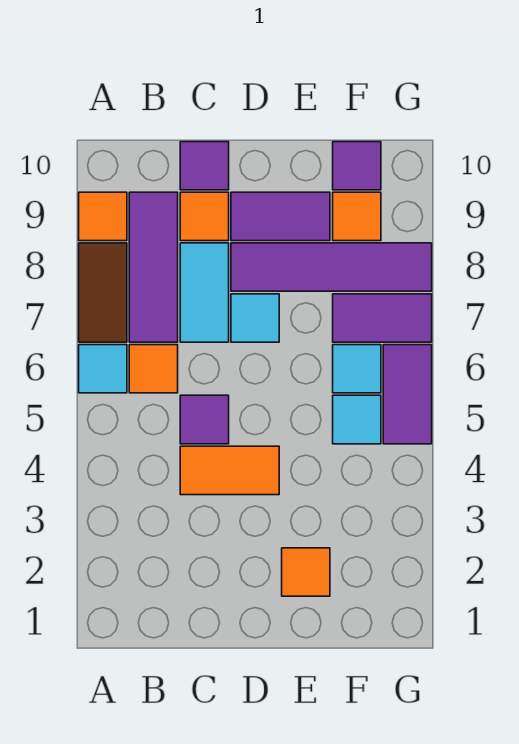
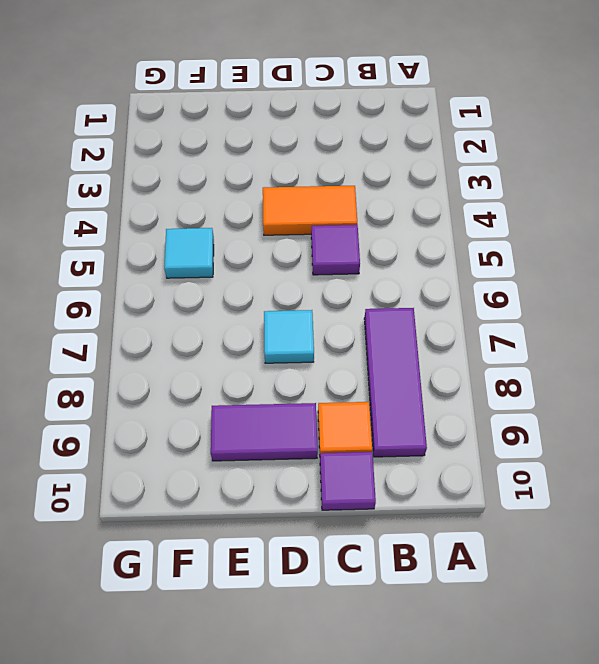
none -> cyan tile A6 level 1
none -> brown tile A7:A8 level 1
none -> orange tile A9 level 1

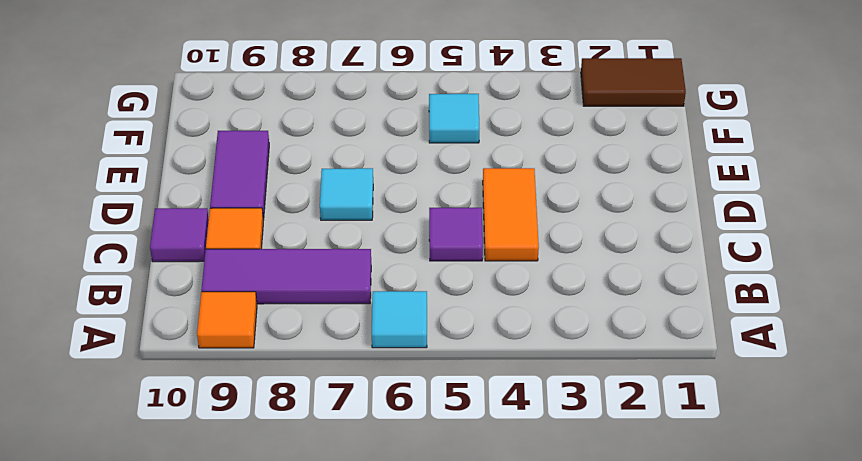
brown tile G1:G2 level 1 -> brown tile A7:A8 level 1
none -> orange tile B6 level 1
none -> cyan tile C7:C8 level 1
none -> purple tile D8:G8 level 1

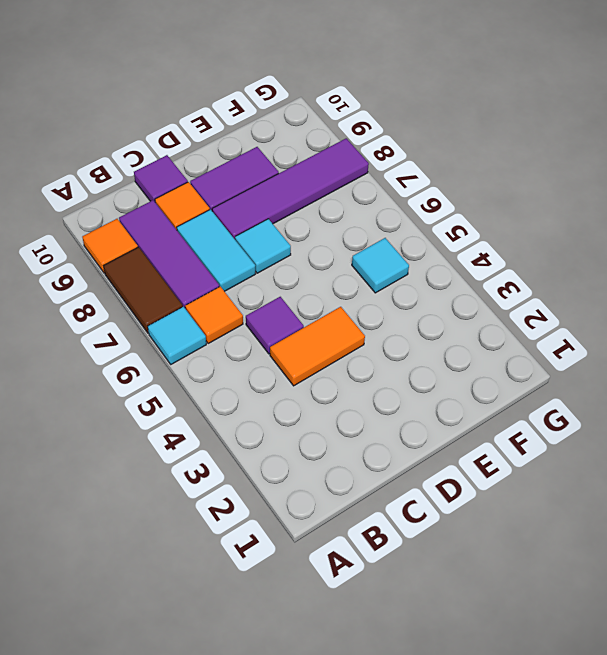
none -> orange tile E2 level 1
none -> cyan tile F6 level 1
none -> purple tile F7:G7 level 1

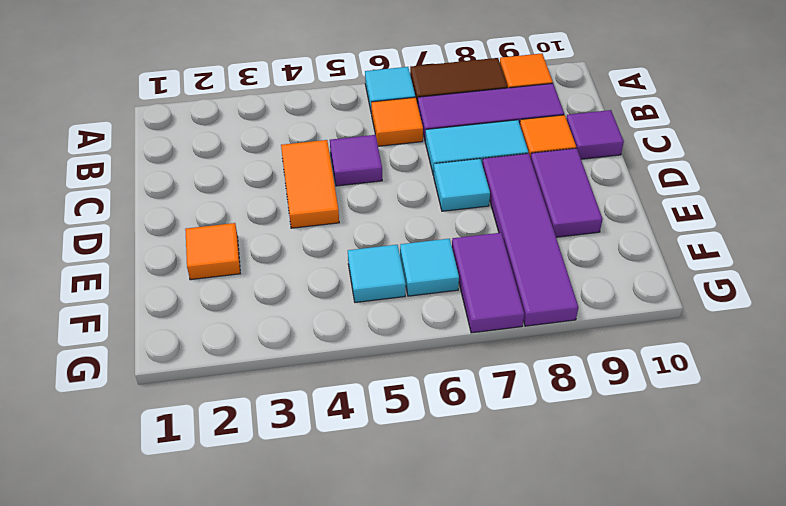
none -> orange tile F9 level 1
none -> purple tile F10 level 1
none -> purple tile G5:G6 level 1

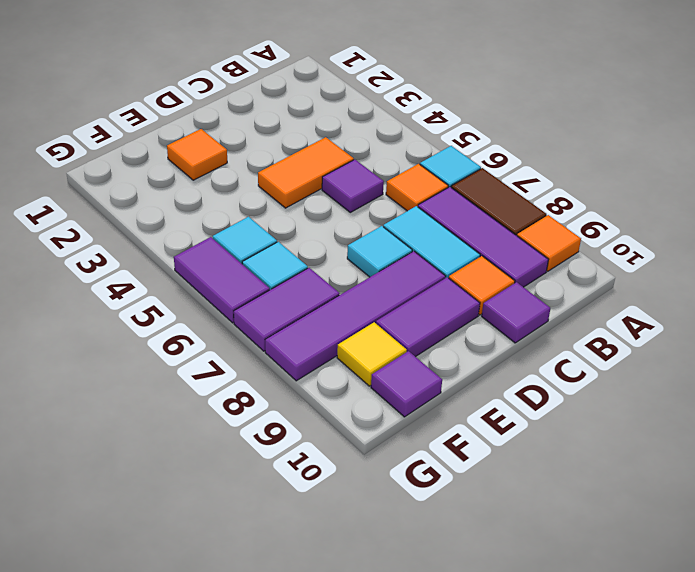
yellow tile F9 level 1 -> orange tile F9 level 1

